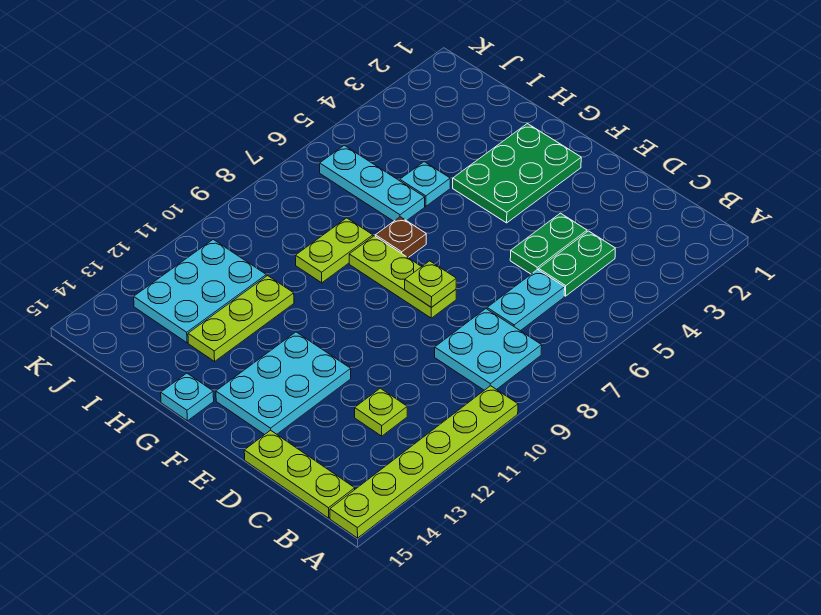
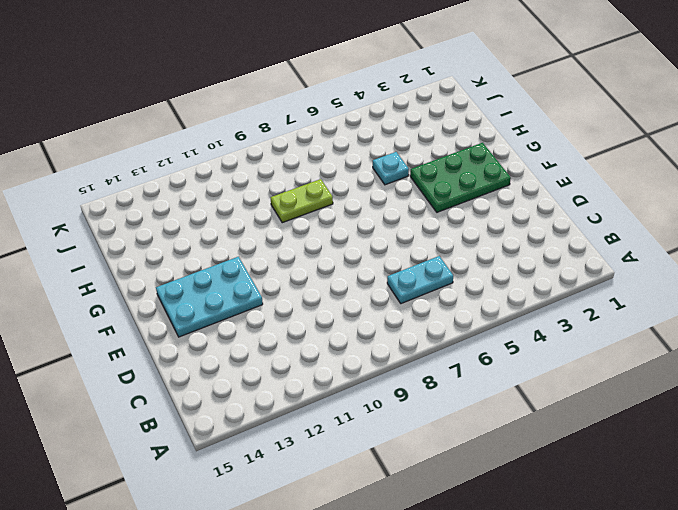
none -> lime plate A10:A15 level 1
none -> cyan plate B8:C9 level 1
none -> lime plate B15:D15 level 1

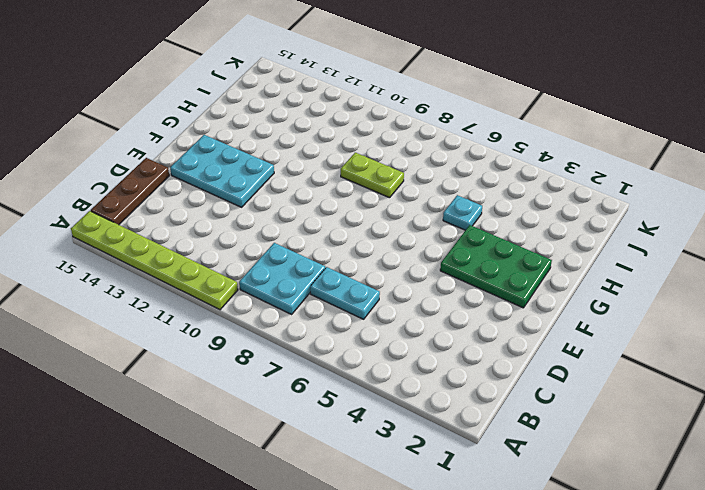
brown plate B15:D15 level 1 -> lime plate B15:D15 level 1
none -> green plate C4:C5 level 1
none -> lime plate C12 level 1
none -> green plate D4:D5 level 1

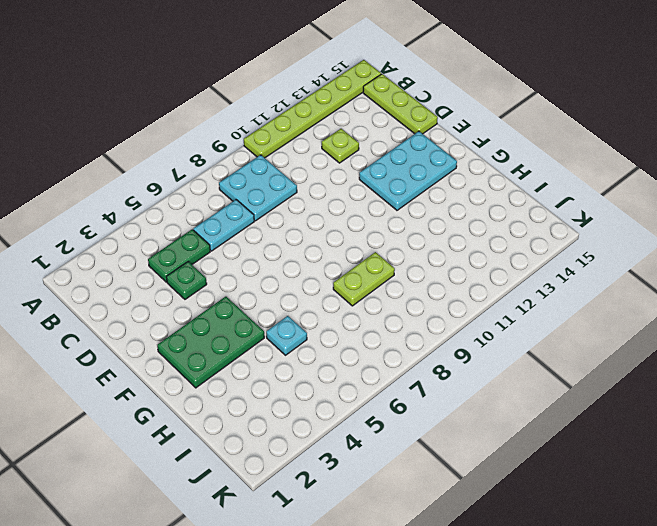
green plate D4 level 1 -> green plate D4:D5 level 1
none -> lime plate E8:G8 level 1
none -> brown plate G7 level 1
none -> cyan plate G15 level 1

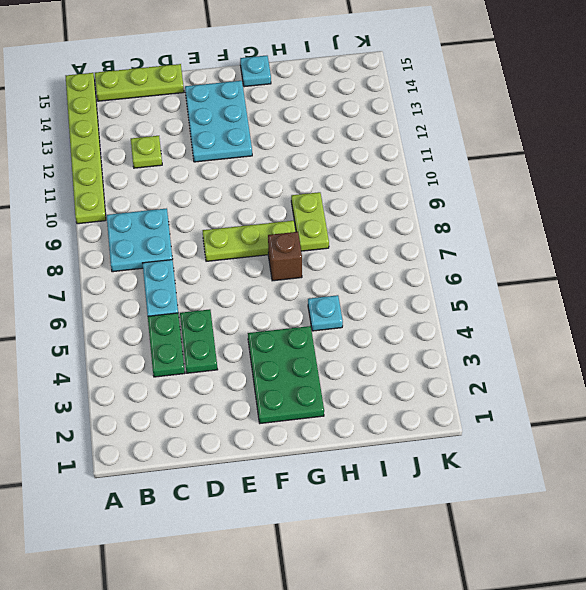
brown brick G7 level 1 -> brown plate G7 level 1
none -> cyan plate H6:J6 level 1
none -> lime plate H11:H13 level 1
none -> cyan plate I11:J13 level 1

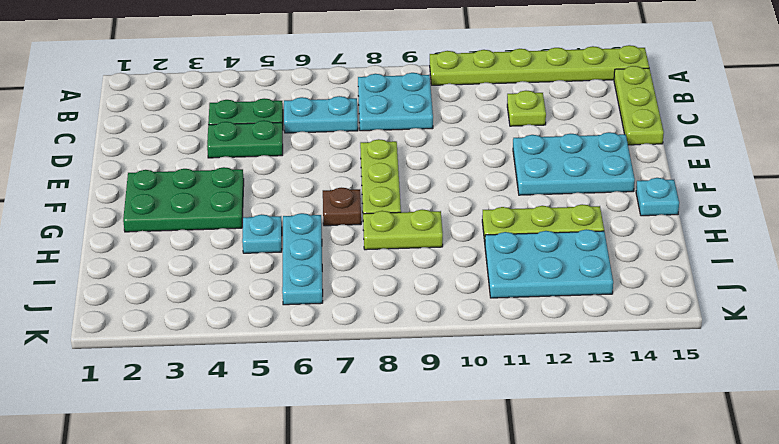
none -> lime plate E8 level 2

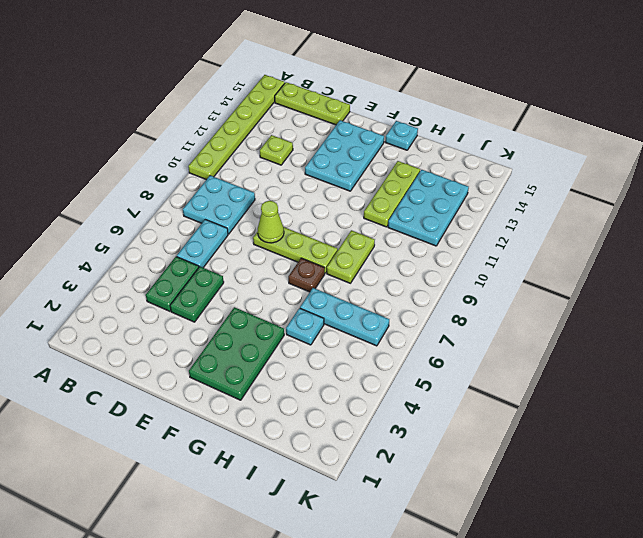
lime cone E8 level 2 -> lime plate E8 level 2

